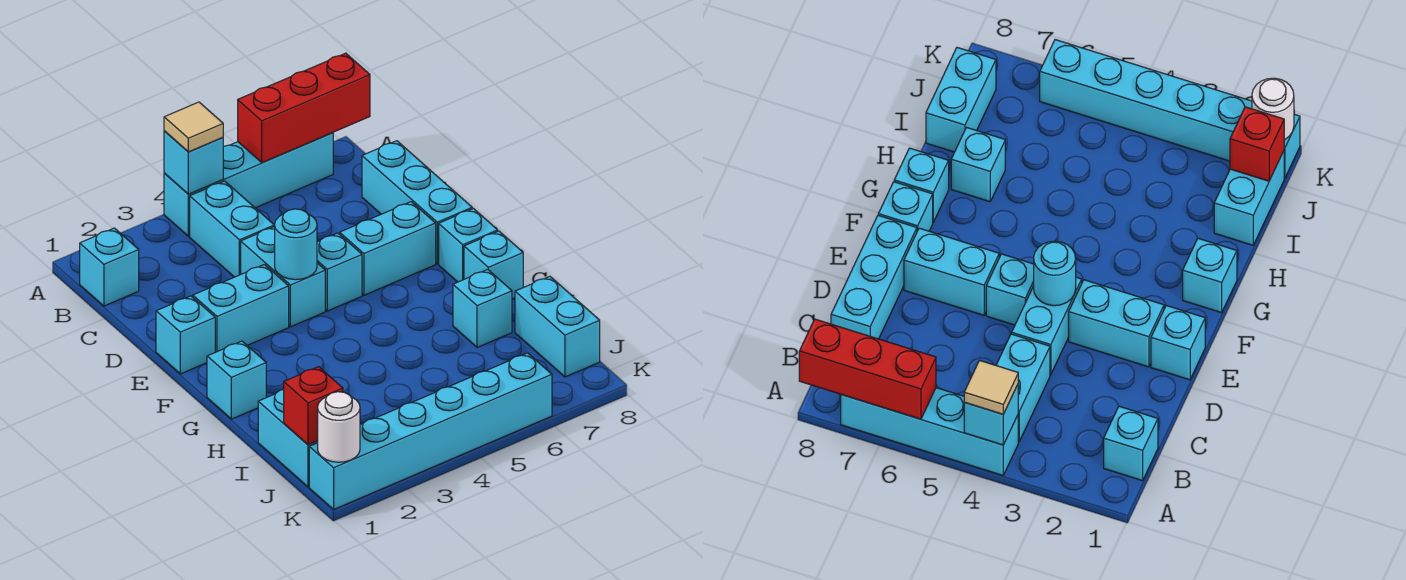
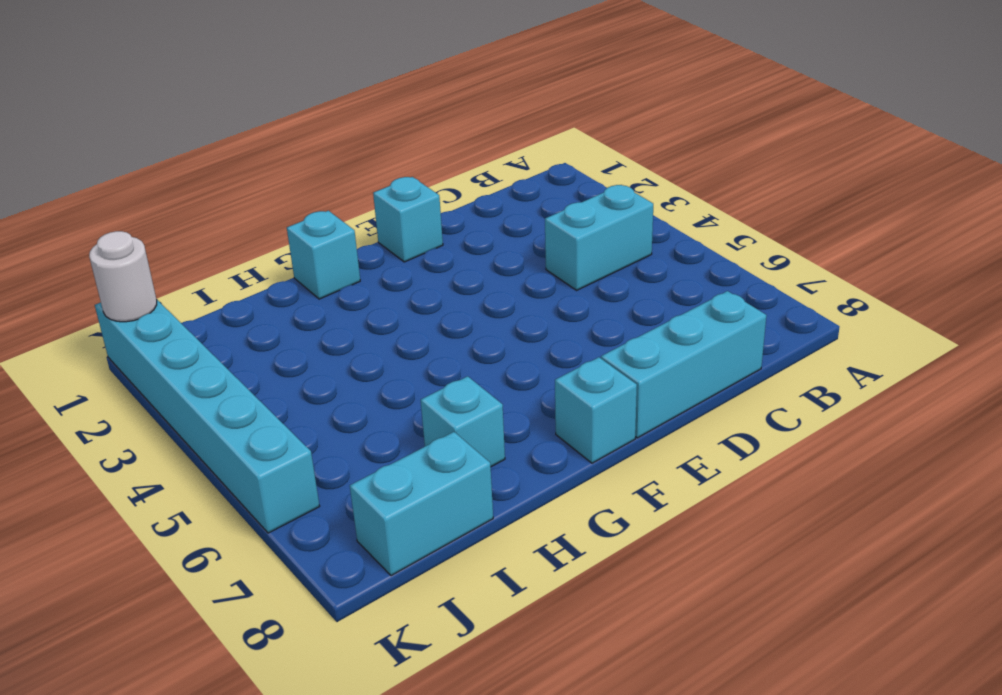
none -> cyan brick A4:A7 level 1
none -> cyan brick B1 level 1
none -> cyan brick D4:E4 level 1

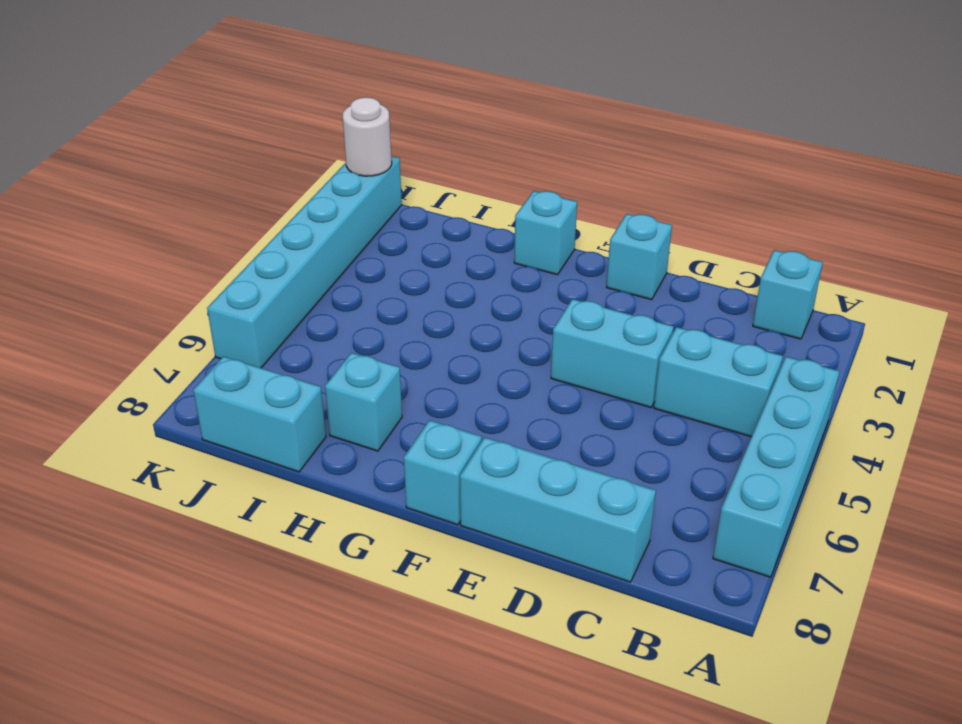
none -> cyan brick E2:E3 level 1
none -> cyan brick E5 level 1
none -> cyan brick E6:E7 level 1

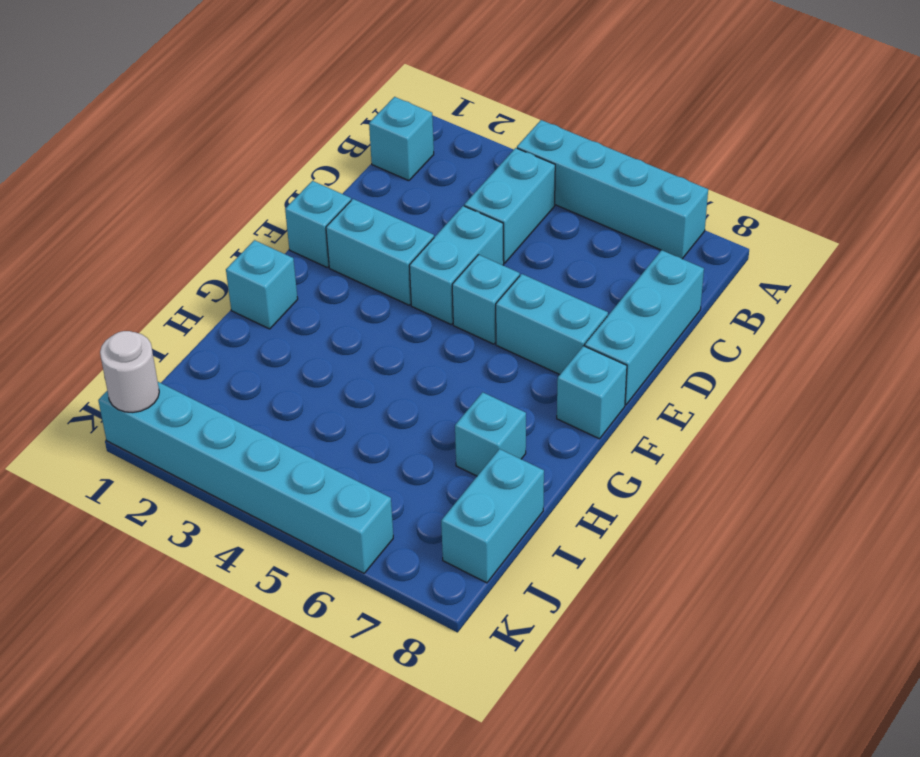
none -> cyan brick G8 level 1
none -> cyan brick I1:J1 level 1
none -> cyan brick A4 level 2

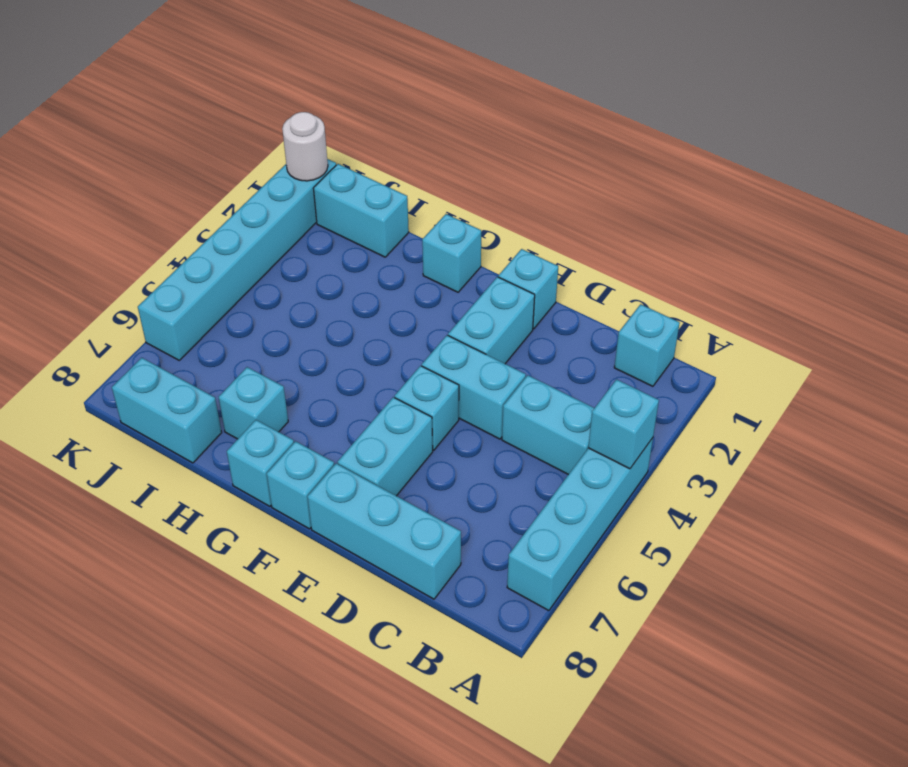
none -> red brick A6:A8 level 2
none -> cyan round brick E4 level 2
none -> red brick J1 level 2

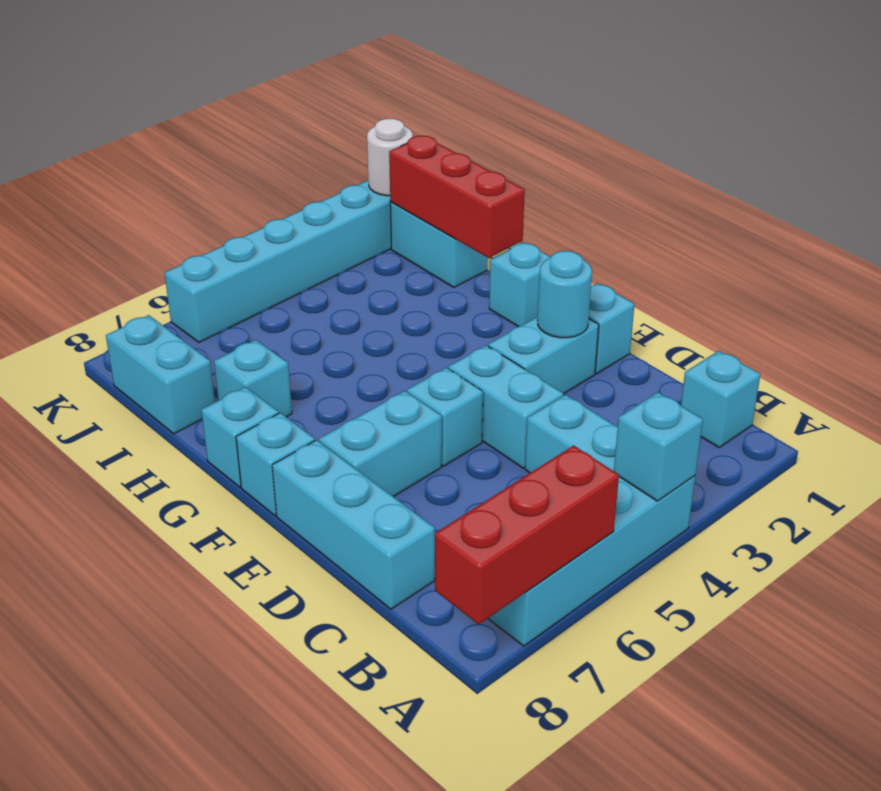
cyan round brick E2 level 2 -> cyan round brick E4 level 2
red brick H1:J1 level 2 -> red brick J1 level 2
none -> tan tile A4 level 3

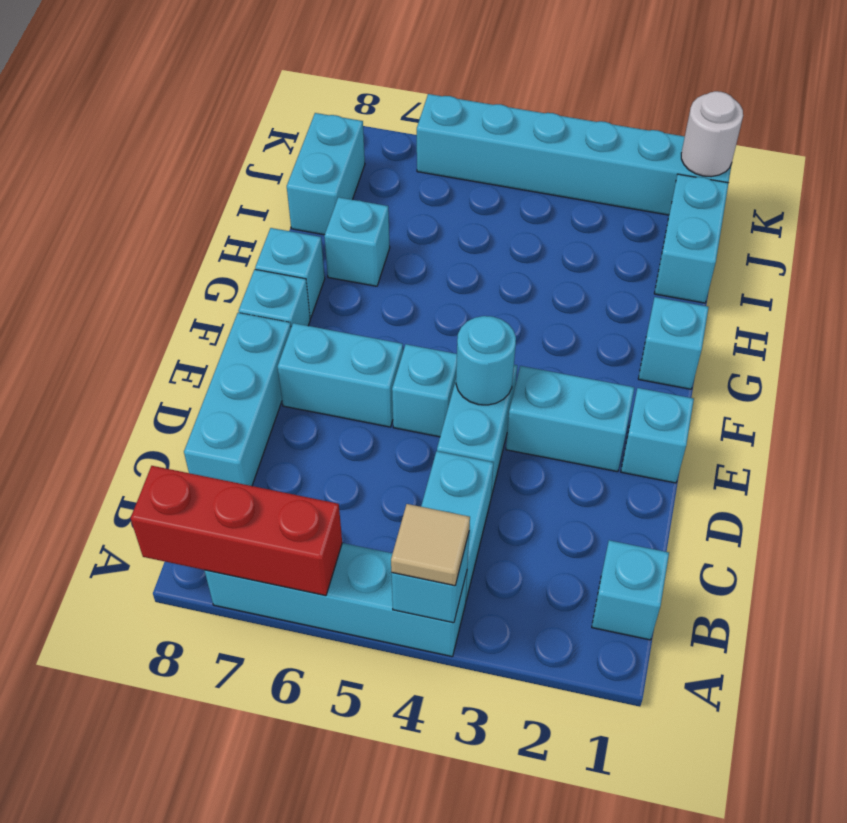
none -> red brick J1 level 2

